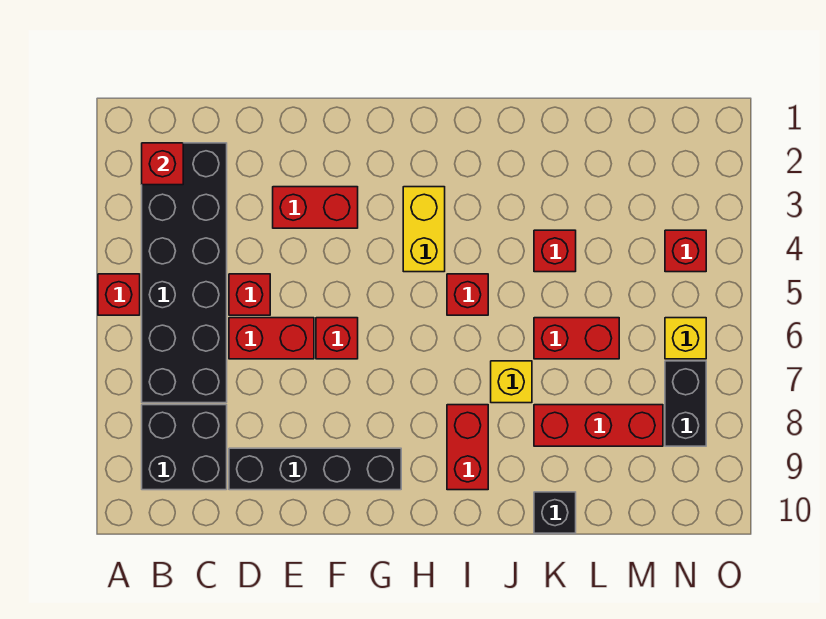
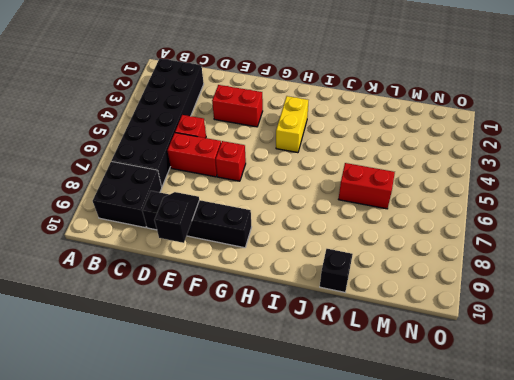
black slope E9:E10 level 2 top 10 -> none
none -> red brick A5 level 1
none -> red brick I5 level 1
none -> red brick I8:I9 level 1

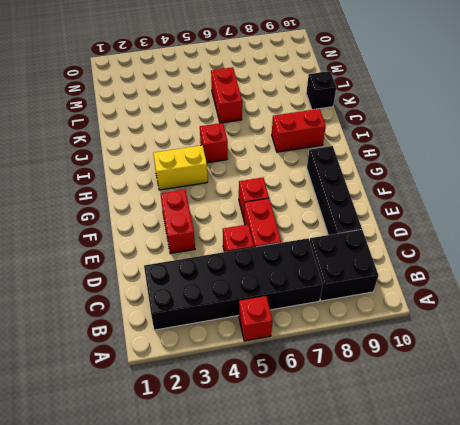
none -> yellow brick J7 level 1
none -> red brick K4 level 1
none -> red brick K8:M8 level 1

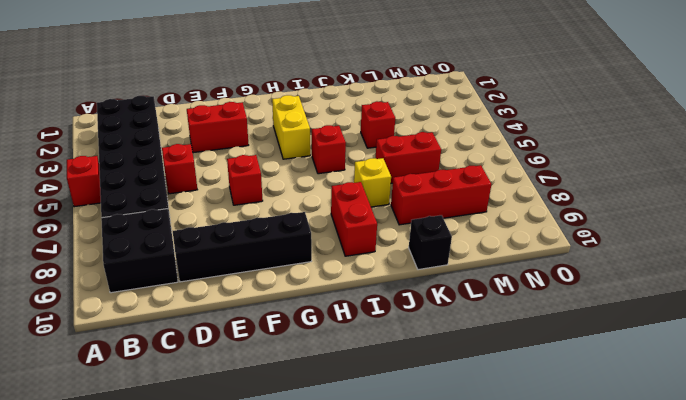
none -> red brick D6:E6 level 1
none -> red brick N4 level 1
none -> yellow brick N6 level 1

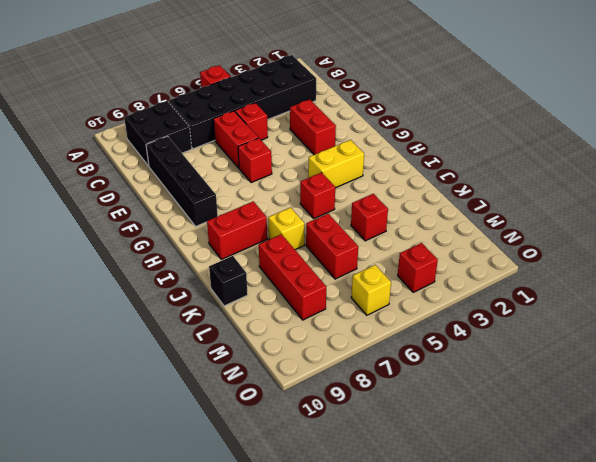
none -> black brick N7:N8 level 1
none -> red brick B2 level 2

